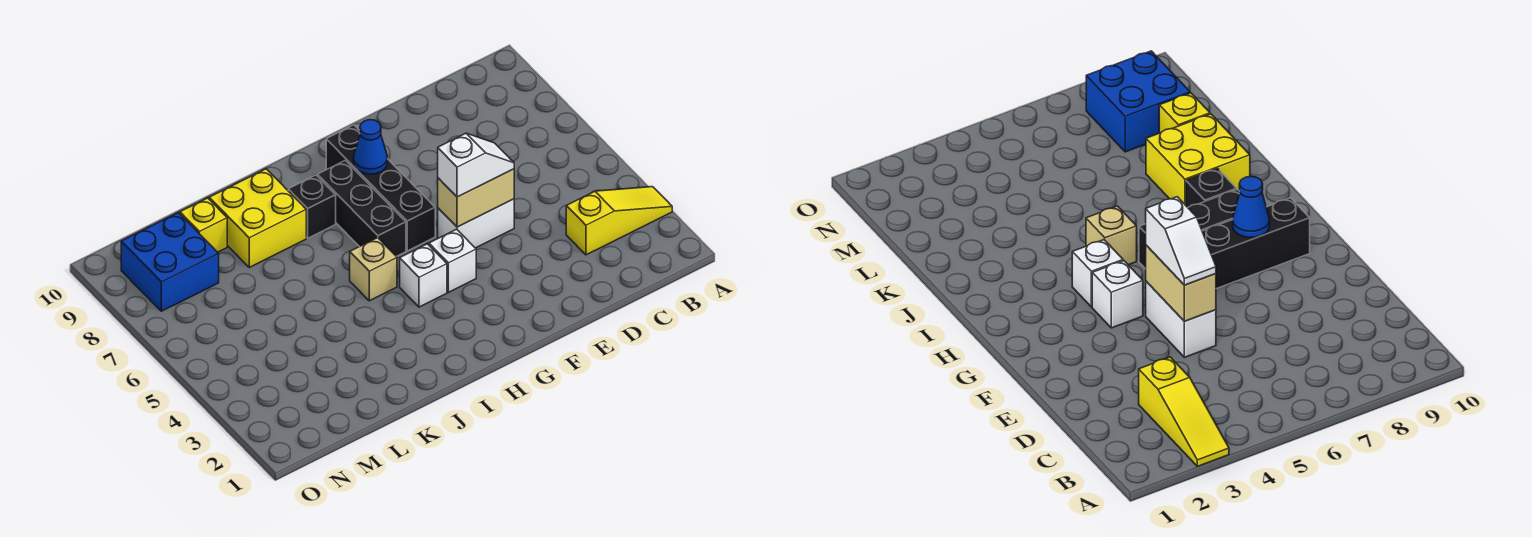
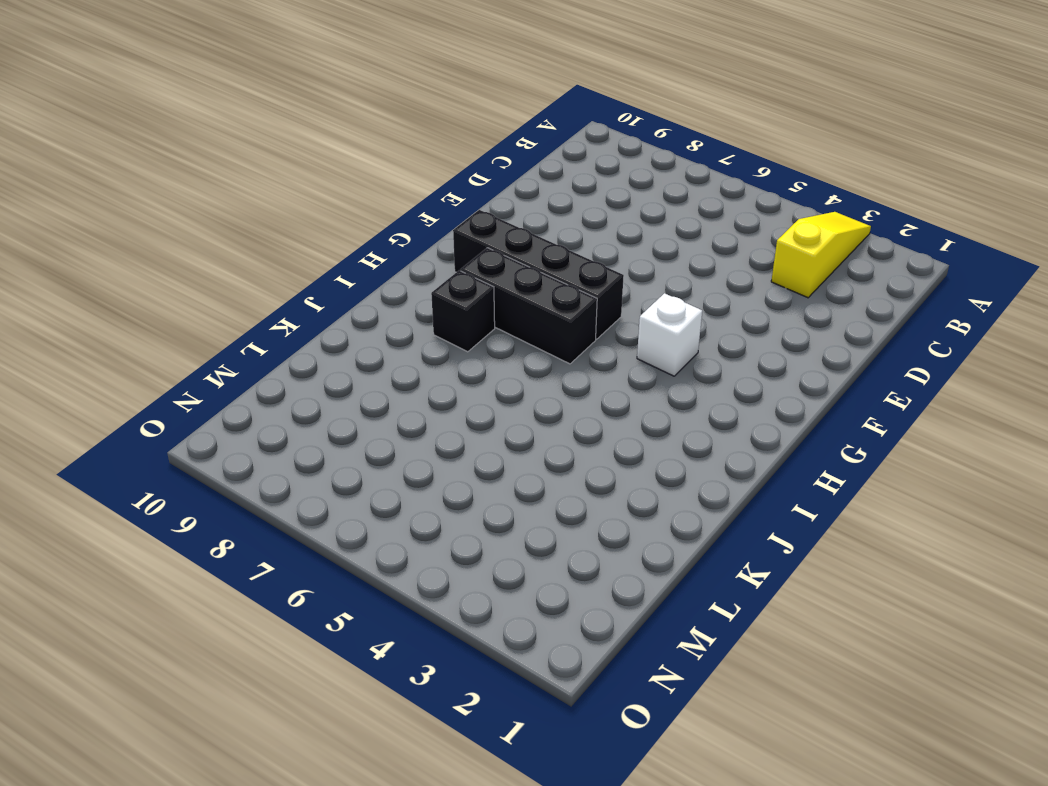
none -> white brick E5:F5 level 1
none -> white brick H4 level 1
none -> tan brick I5 level 1

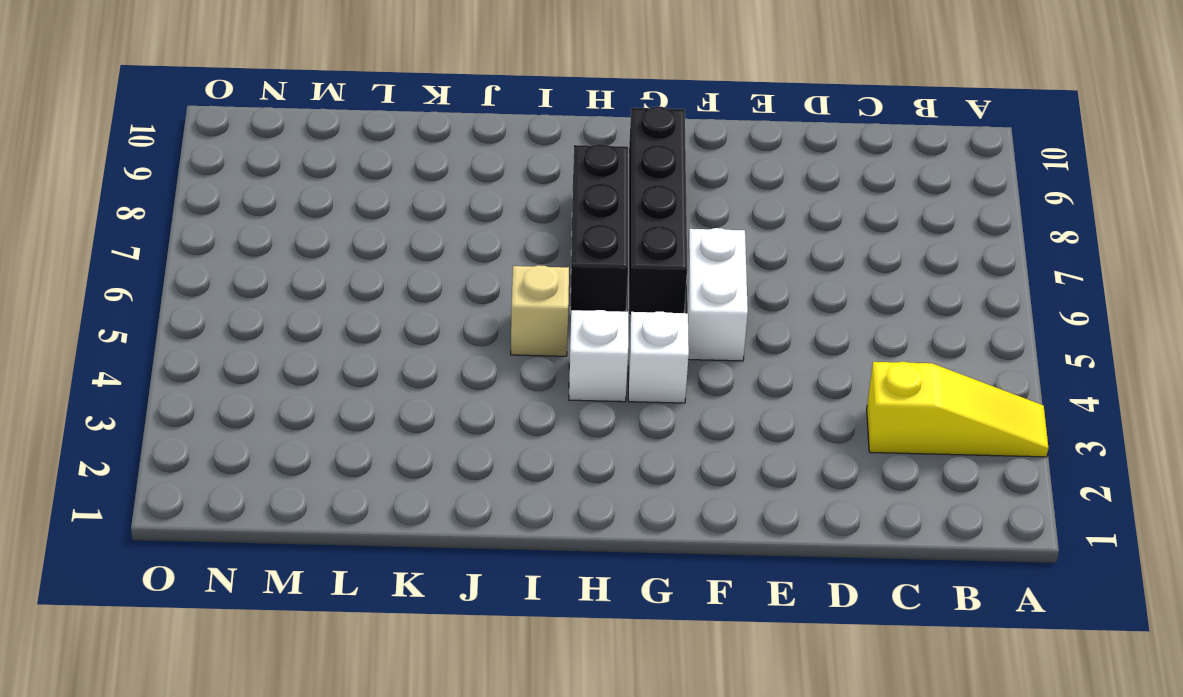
white brick F5:F6 level 1 -> white brick E5:F5 level 1
none -> black brick I8 level 1
none -> yellow brick J8:K9 level 1
none -> yellow brick L9 level 1

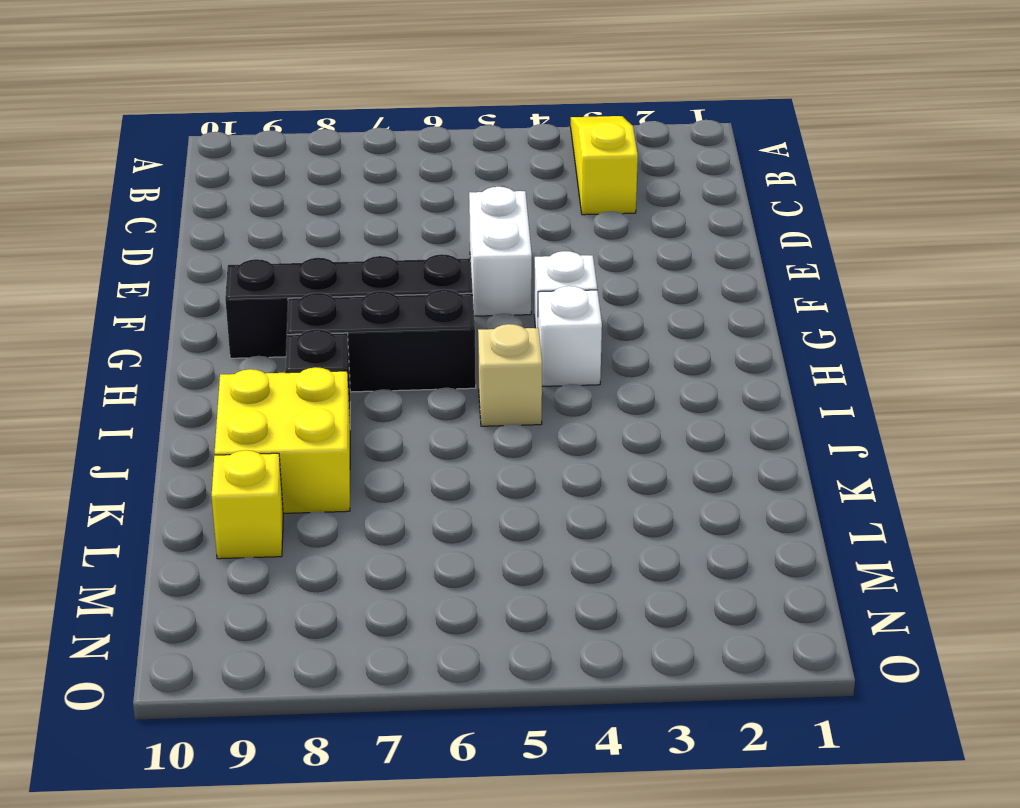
none -> blue brick M8:N9 level 1
none -> tan brick E5:F5 level 2
none -> blue cone G8 level 2

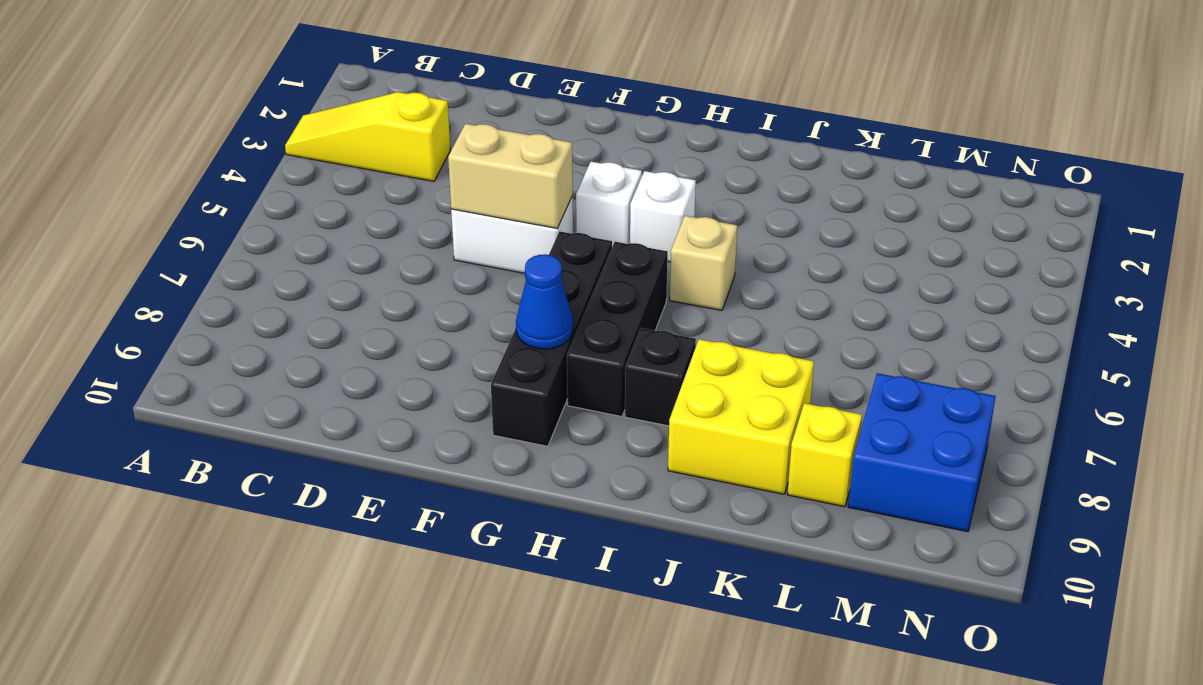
none -> white slope E5:F5 level 3 top F

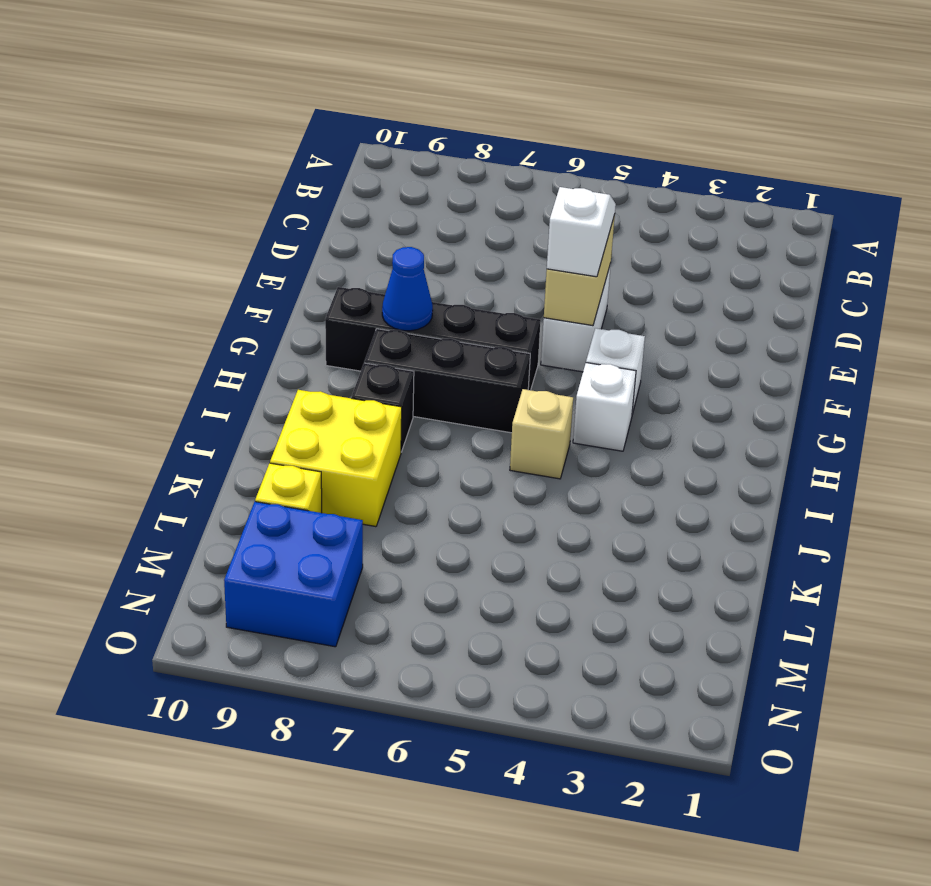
none -> yellow slope A3:C3 level 1 top C

